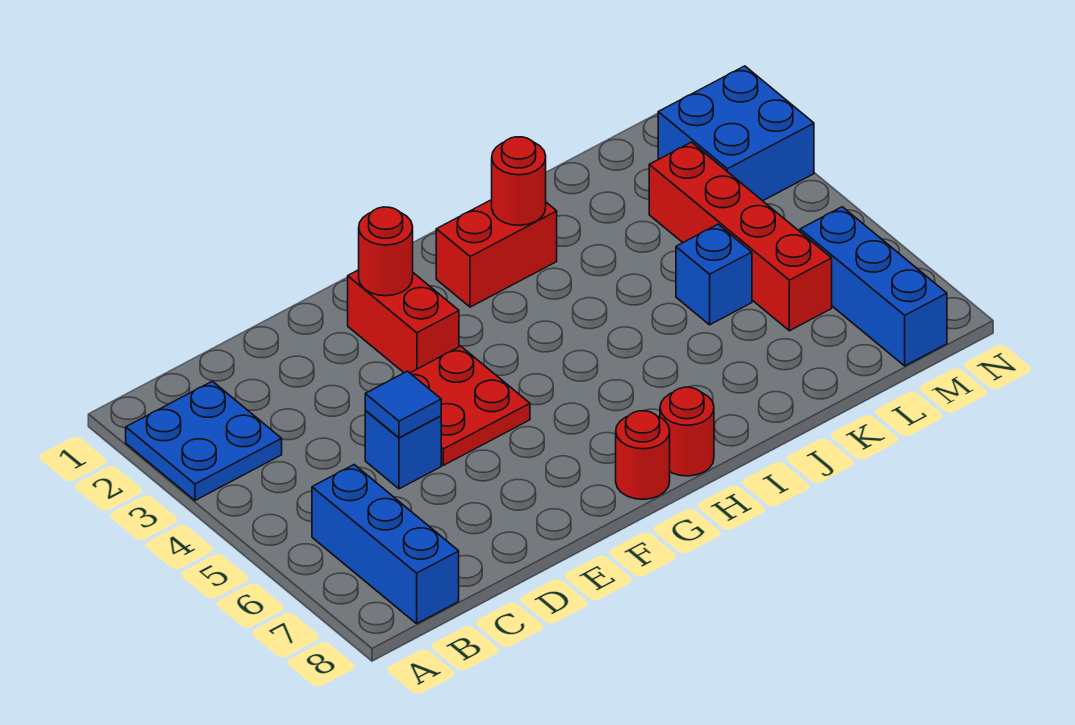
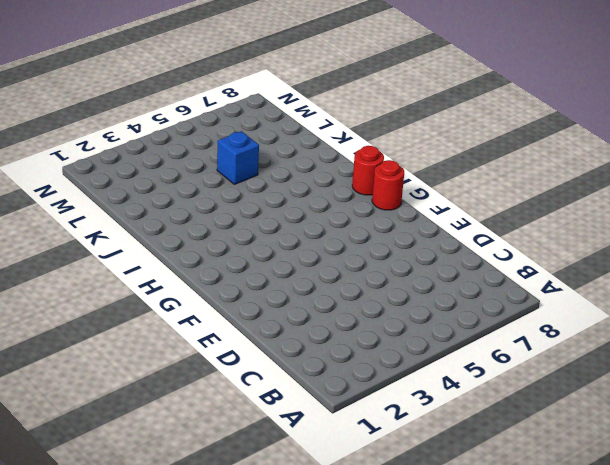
none -> blue plate A2:B3 level 1
none -> blue brick B6:B8 level 1
none -> blue brick D5 level 1

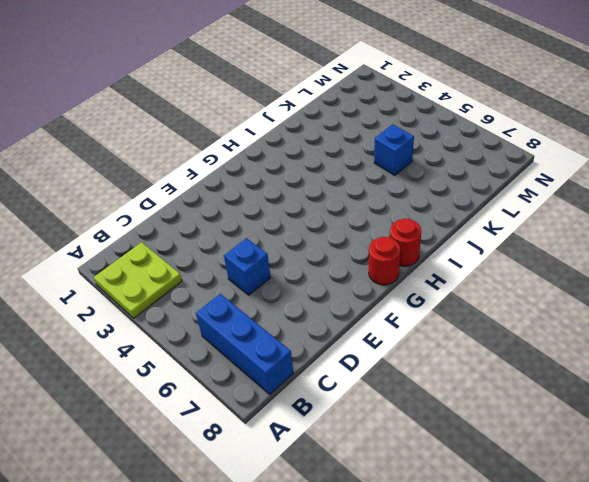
lime plate A2:B3 level 1 -> blue plate A2:B3 level 1
none -> red plate E4:F5 level 1
none -> red brick F2:F3 level 1
none -> red brick H2:I2 level 1

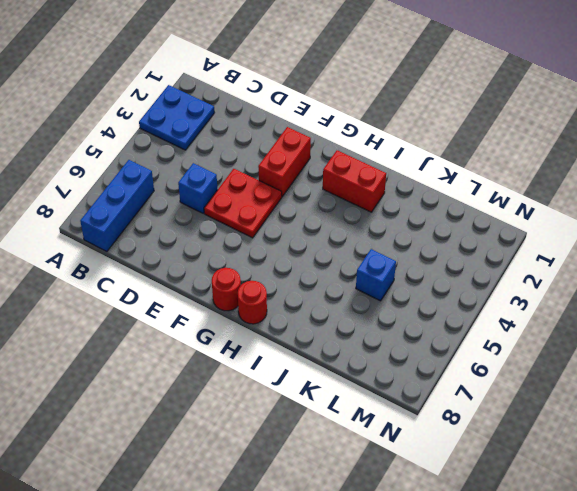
none -> red brick L3:L6 level 1
none -> blue brick M2:N3 level 1
none -> blue brick M6:M8 level 1

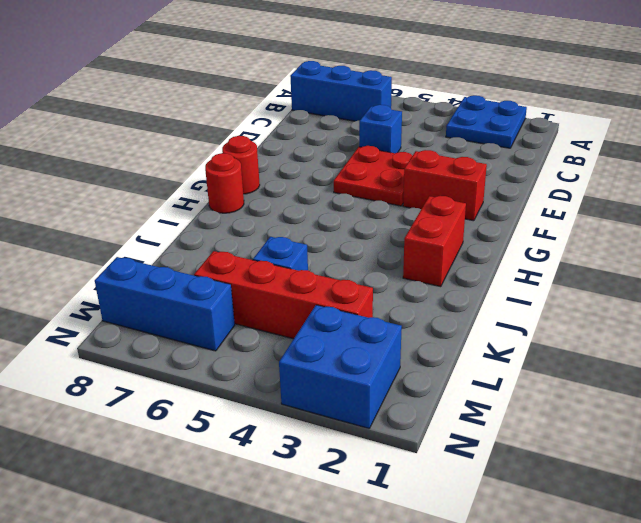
none -> blue tile D5 level 2
none -> red round brick F2 level 2
none -> red round brick I2 level 2

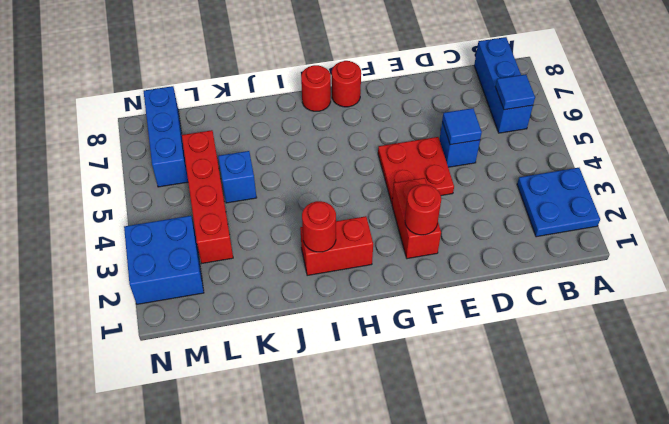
blue tile B6 level 2 -> none

